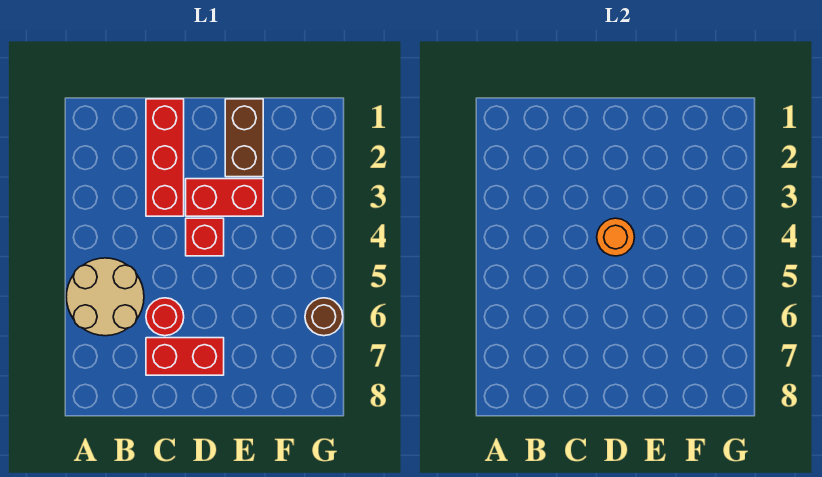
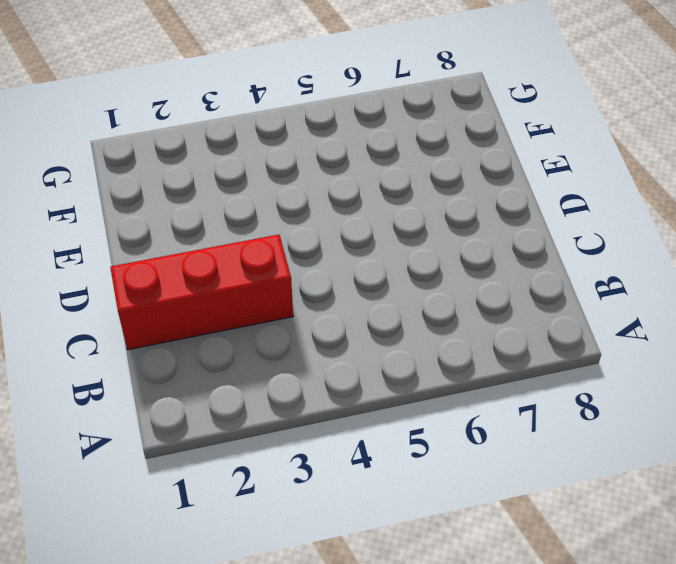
none -> tan round brick A5:B6 level 1
none -> red round brick C6 level 1

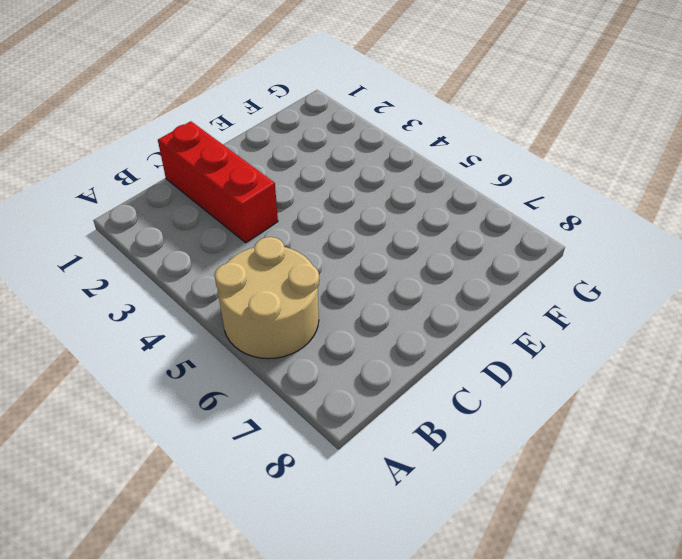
none -> red round brick C6 level 1
none -> red brick C7:D7 level 1

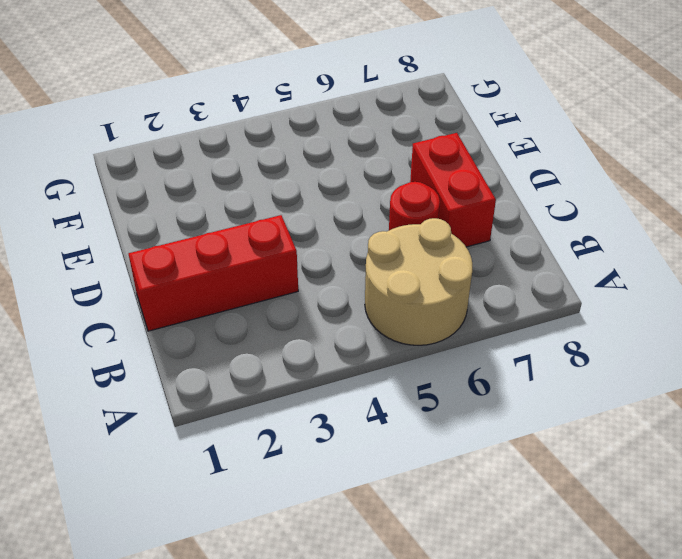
none -> red brick D3:E3 level 1
none -> red brick D4 level 1

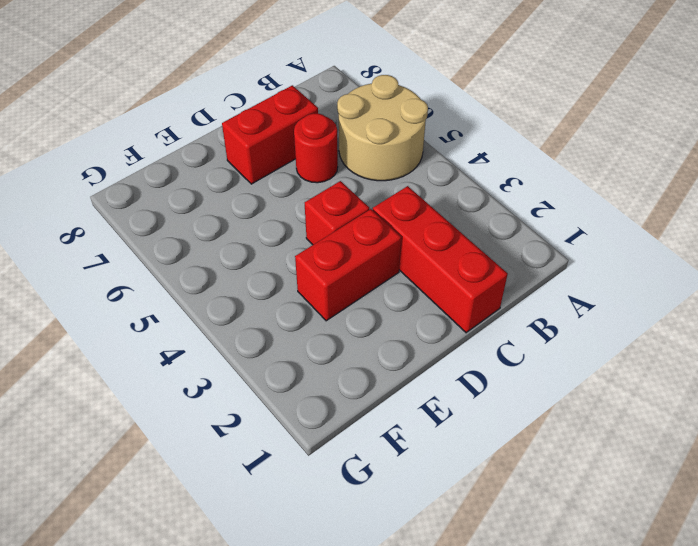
none -> brown brick E1:E2 level 1
none -> brown round brick G6 level 1

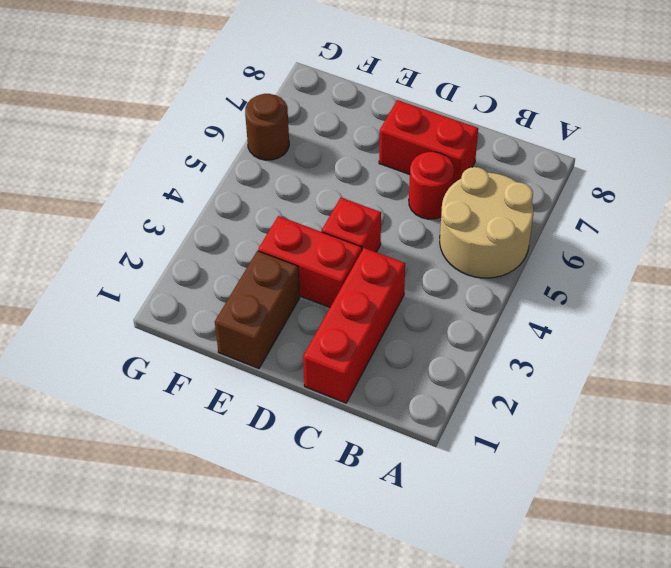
none -> orange round brick D4 level 2

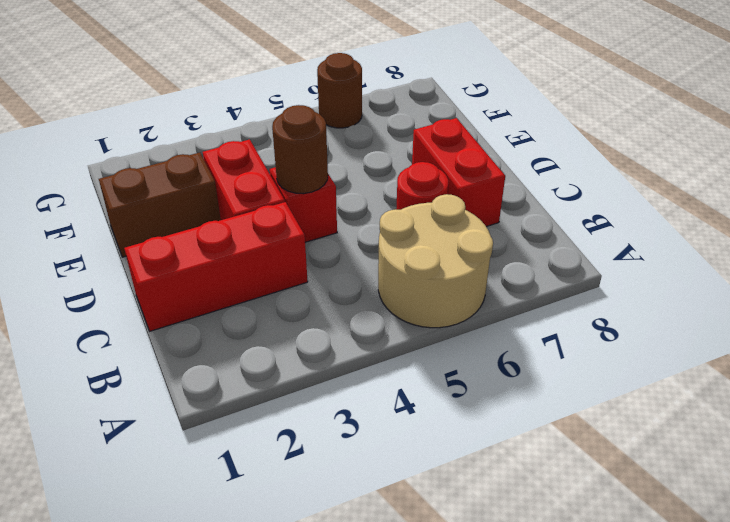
brown round brick D4 level 2 -> orange round brick D4 level 2

